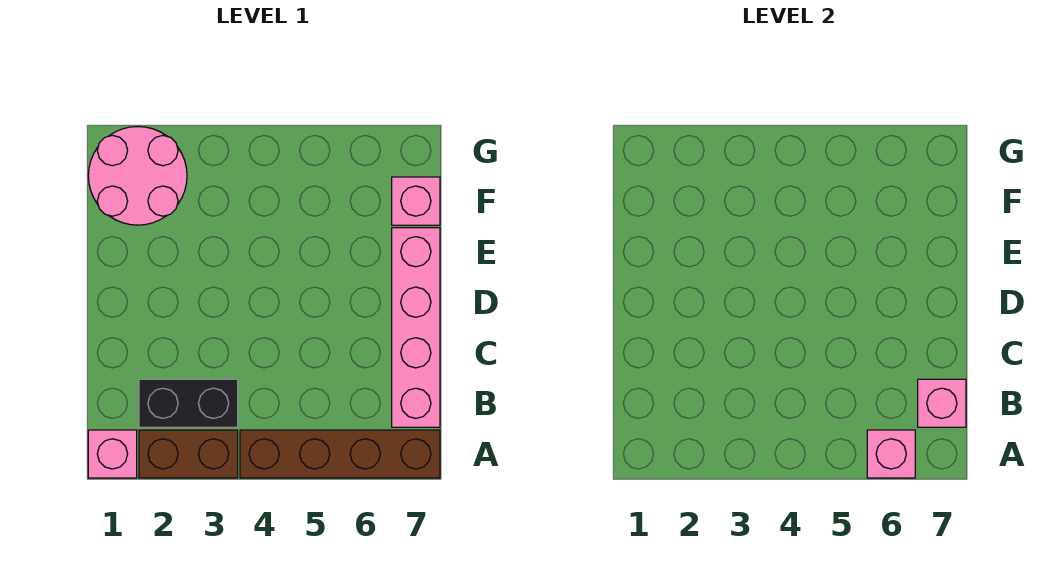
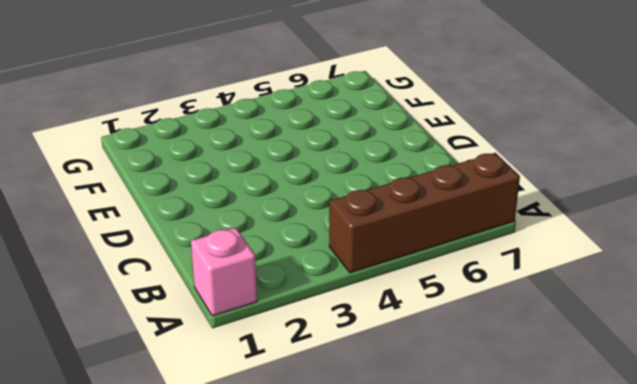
none -> brown brick A2:A3 level 1
none -> black brick B2:B3 level 1

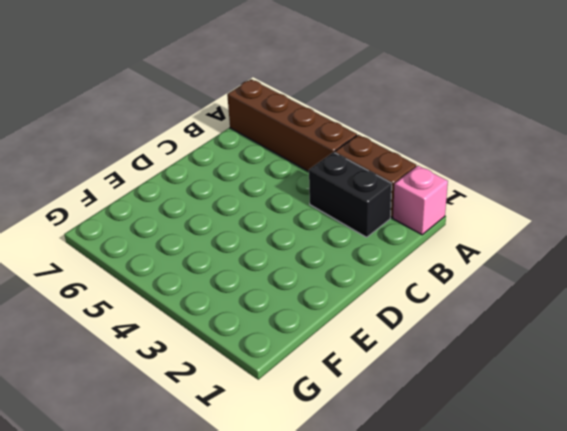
none -> pink brick B7:E7 level 1
none -> pink round brick F1:G2 level 1

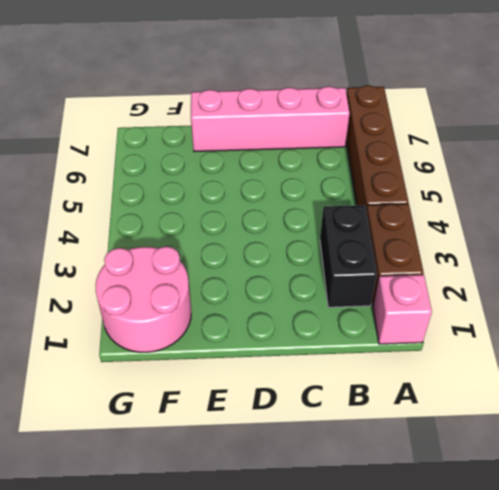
none -> pink brick F7 level 1
none -> pink brick A6 level 2

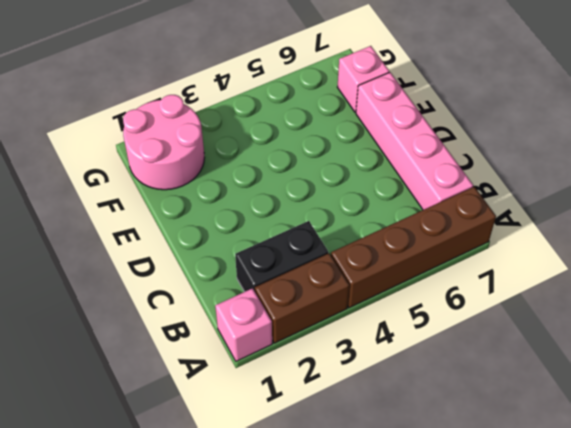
none -> pink brick A6 level 2
none -> pink brick B7 level 2

